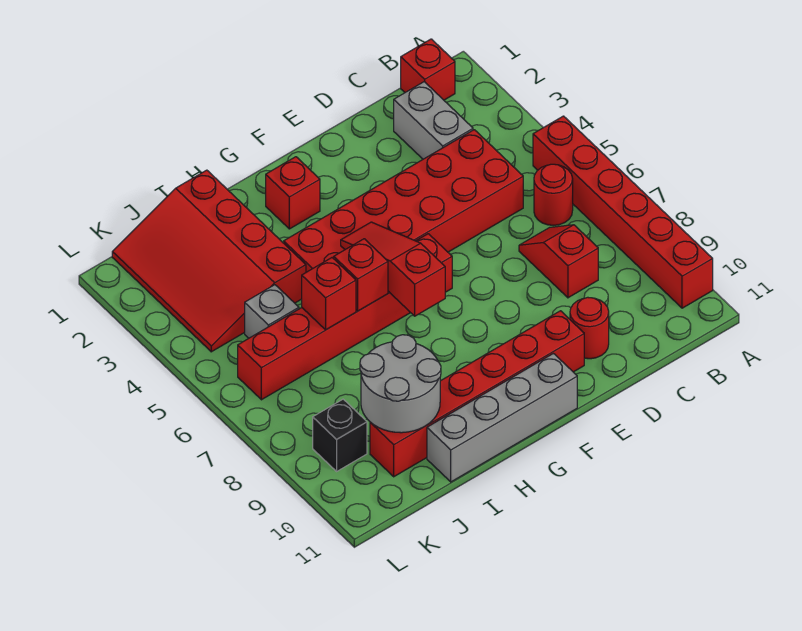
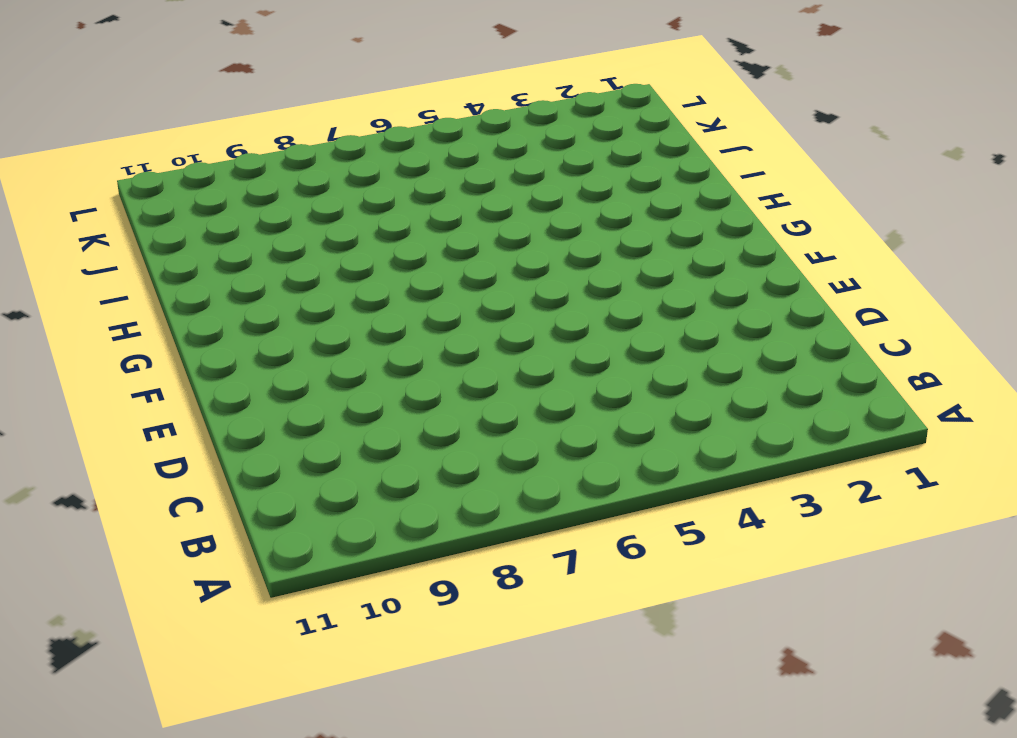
none -> red brick A5:A10 level 1
none -> red brick B1 level 1
none -> red round brick B6 level 1

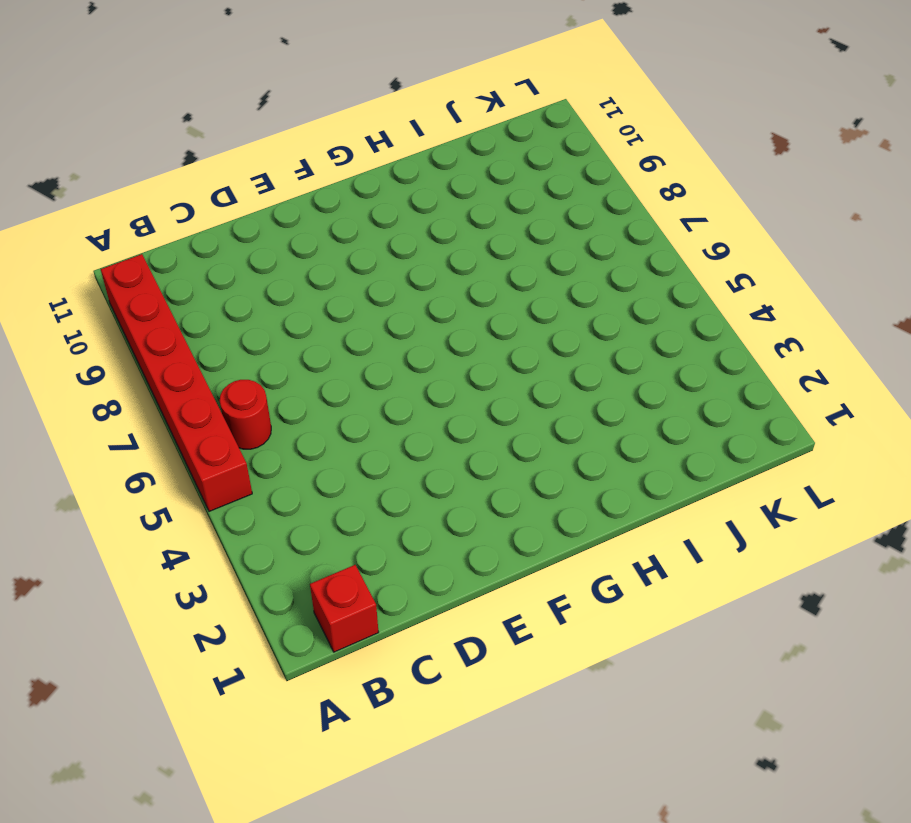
none -> grey brick C2:C3 level 1
none -> red brick C4:H5 level 1
none -> red slope C7:C8 level 1 top 8

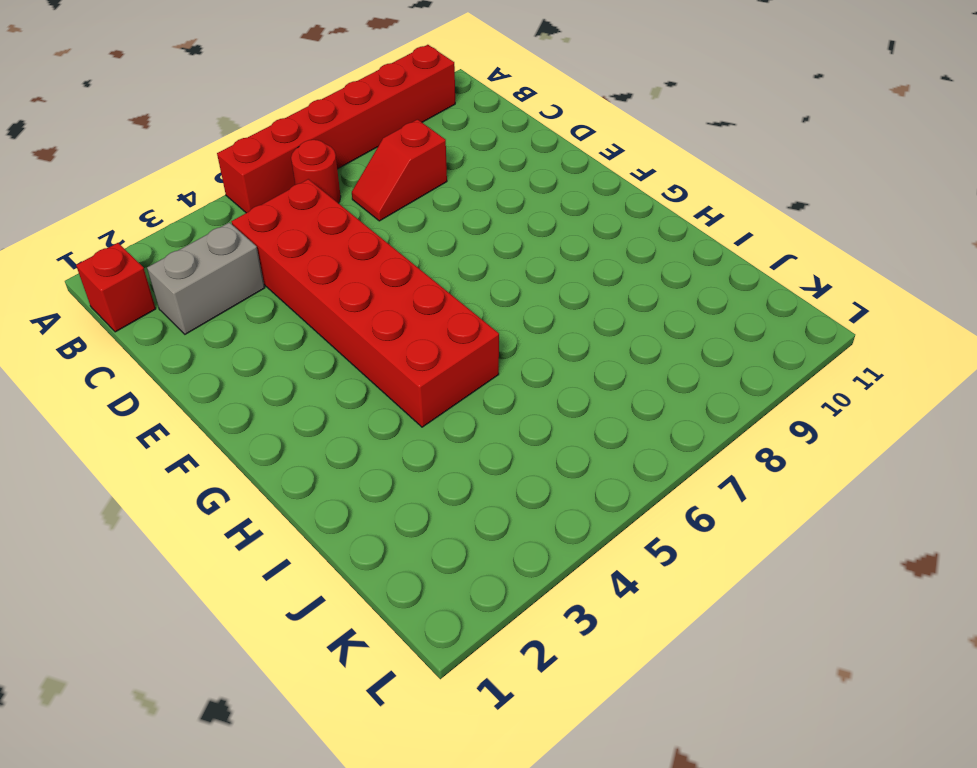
none -> red round brick D10 level 1
none -> red brick E10:J10 level 1
none -> red brick F6:K6 level 1

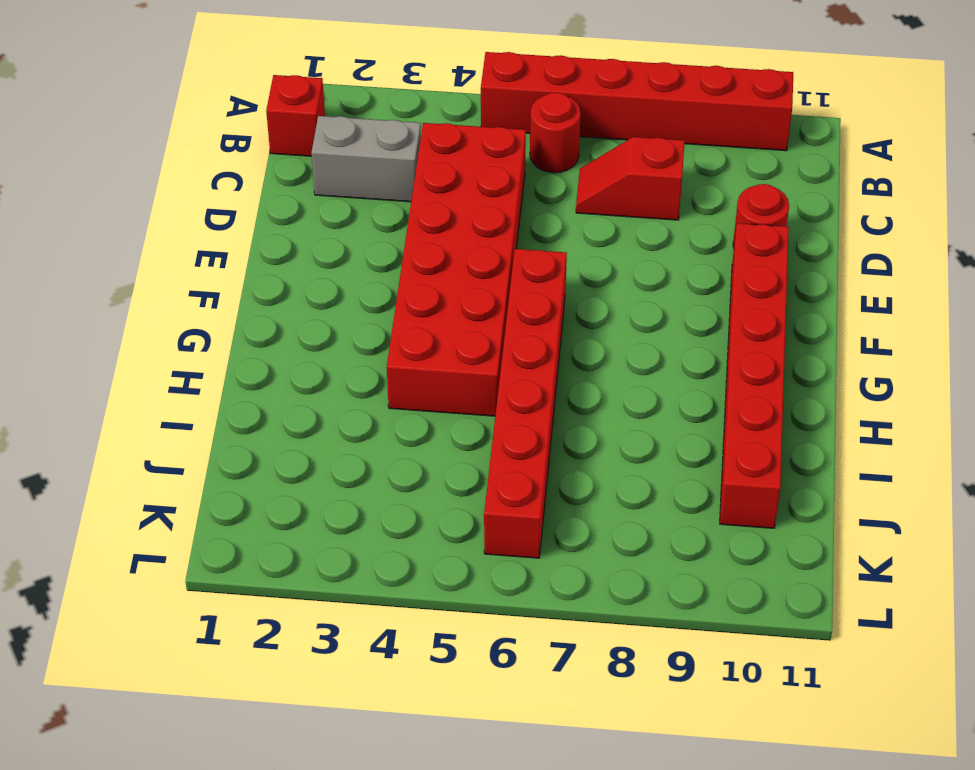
none -> grey brick F11:I11 level 1
none -> red brick G2 level 1
none -> red slope I1:K4 level 1 top I

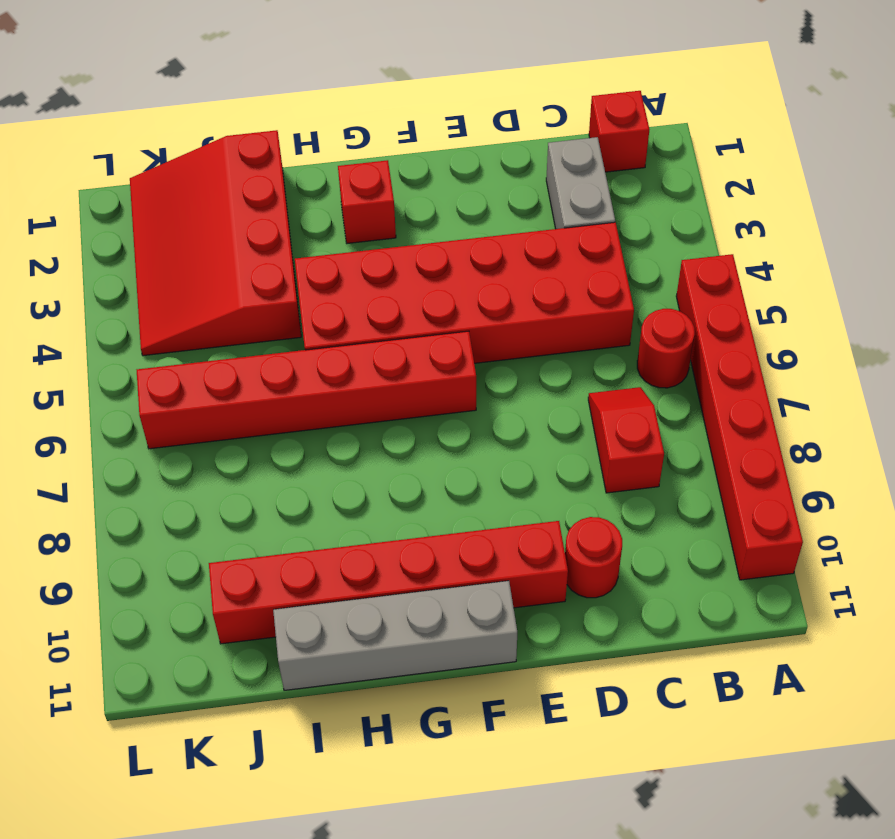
none -> grey brick J5 level 1
none -> black brick K9 level 1
none -> red slope G5:G7 level 2 top 7

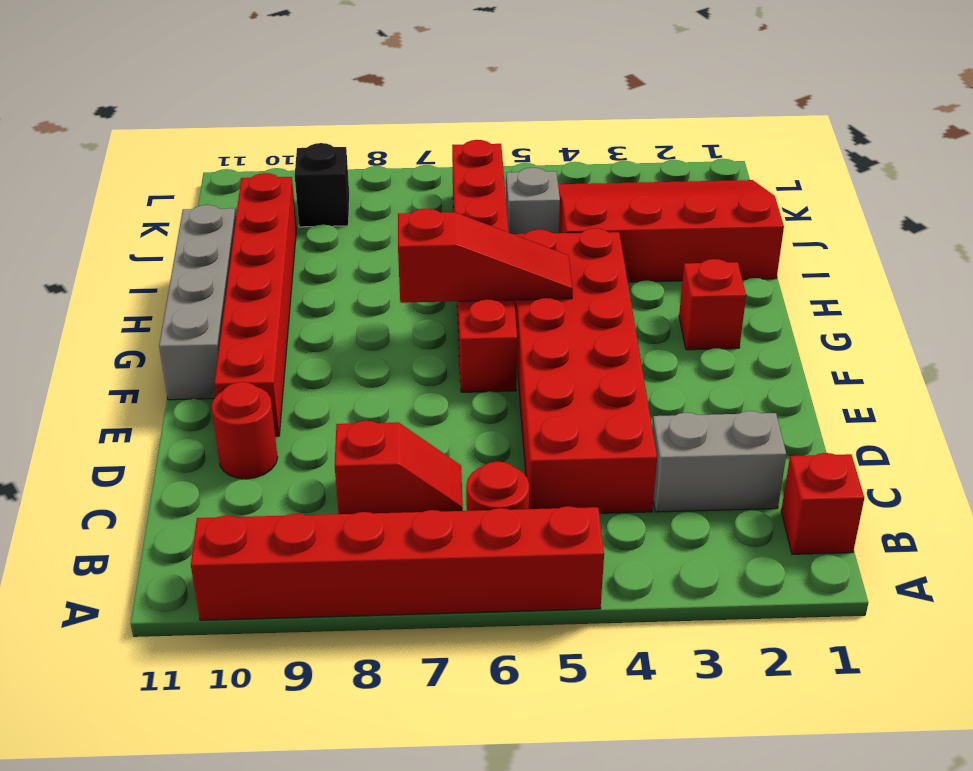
none -> red brick H6 level 2
none -> red brick I6 level 2
none -> grey round brick I9:J10 level 2

